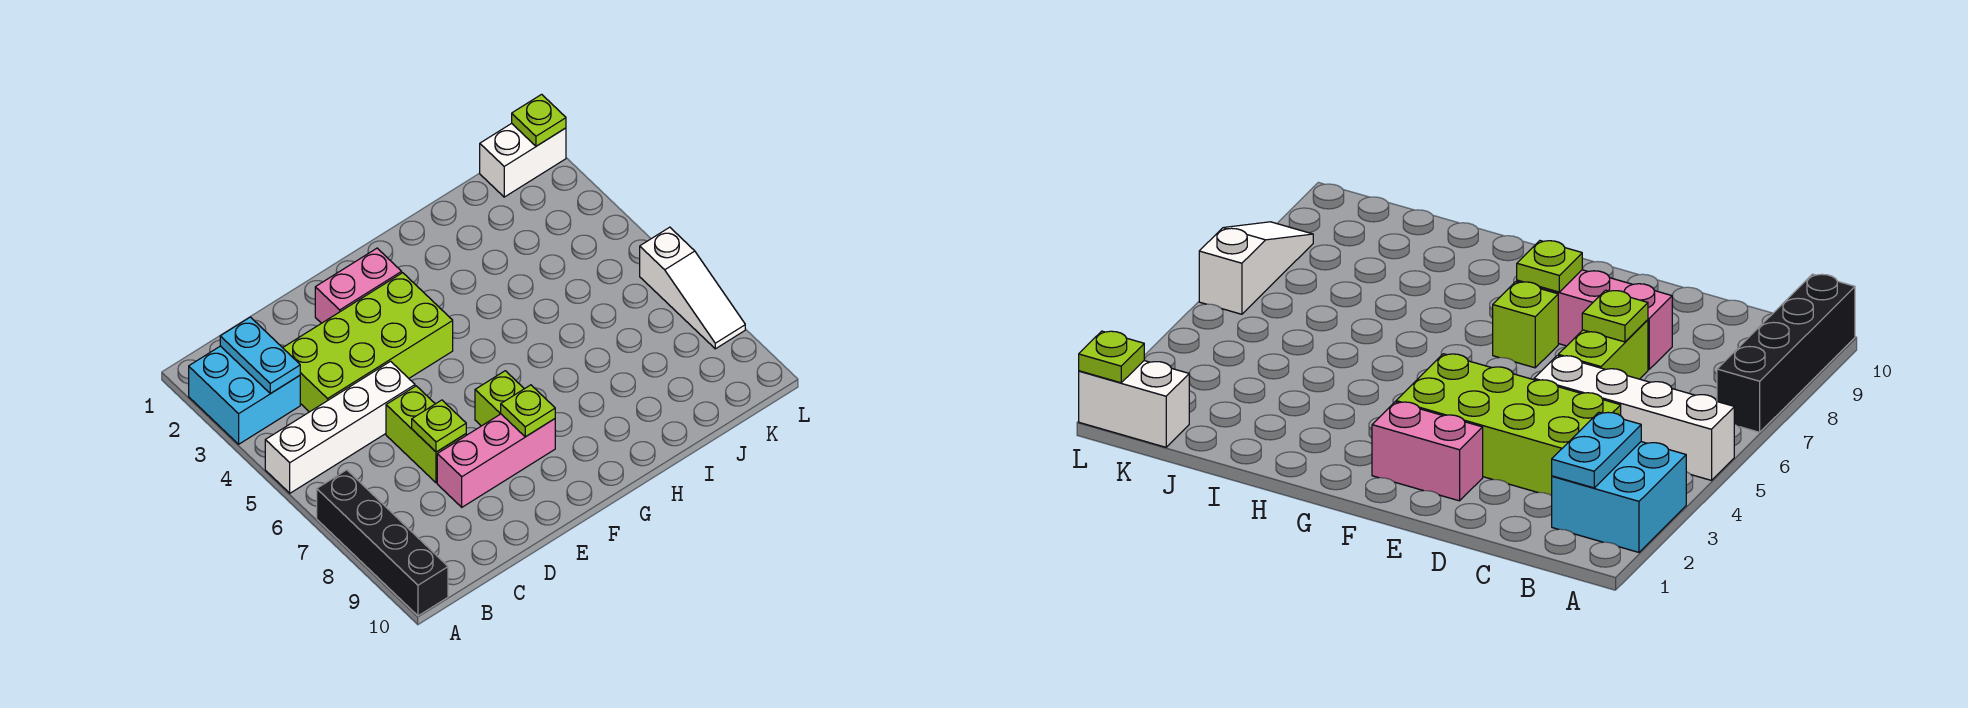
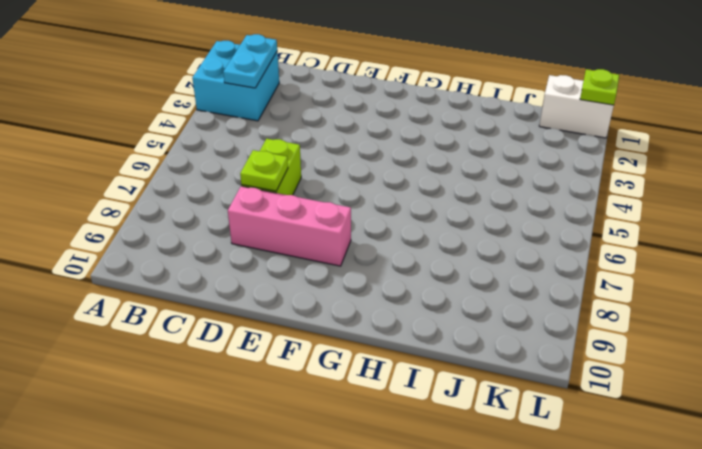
none -> white brick A5:D5 level 1
none -> black brick A7:A10 level 1
none -> lime brick C3:F4 level 1

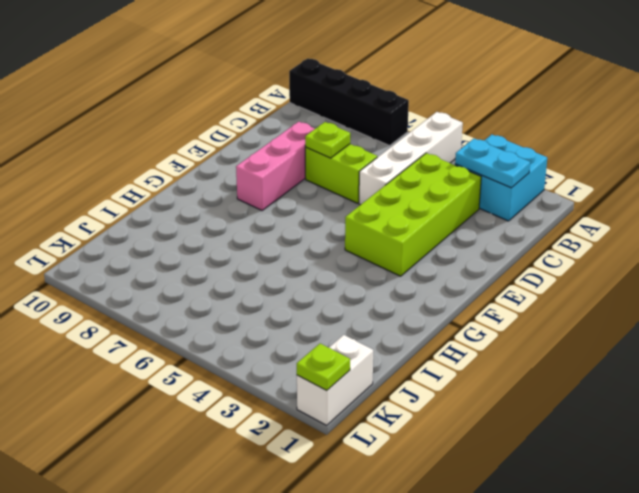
none -> pink brick E2:F2 level 1
none -> lime brick F7 level 1
none -> white slope L6:L8 level 1 top 6

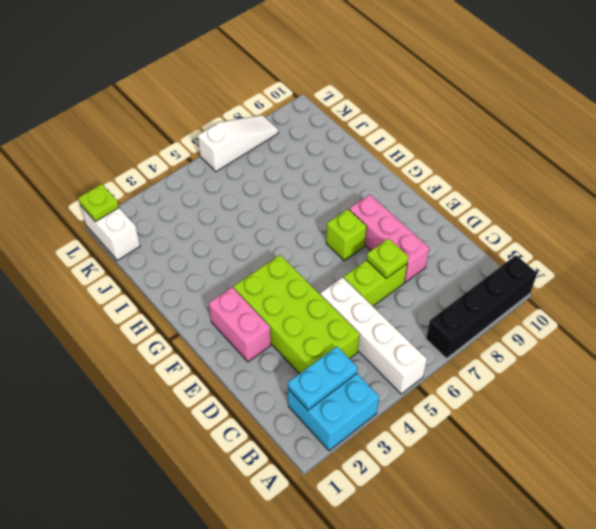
none -> lime plate F8 level 2

